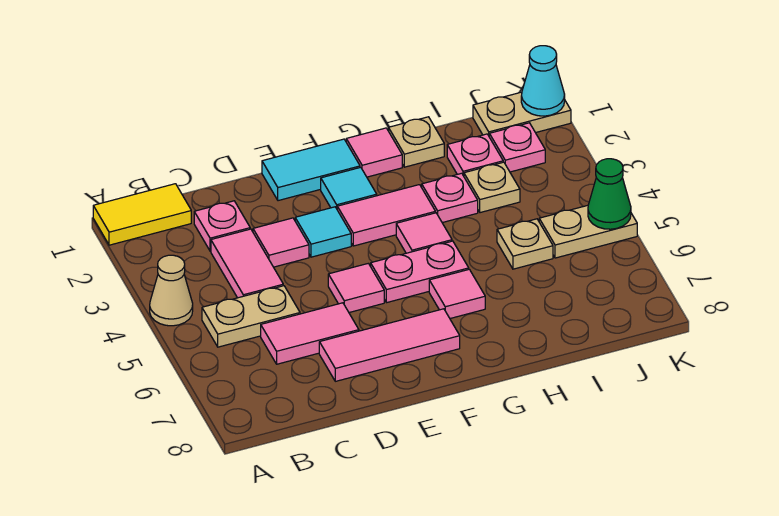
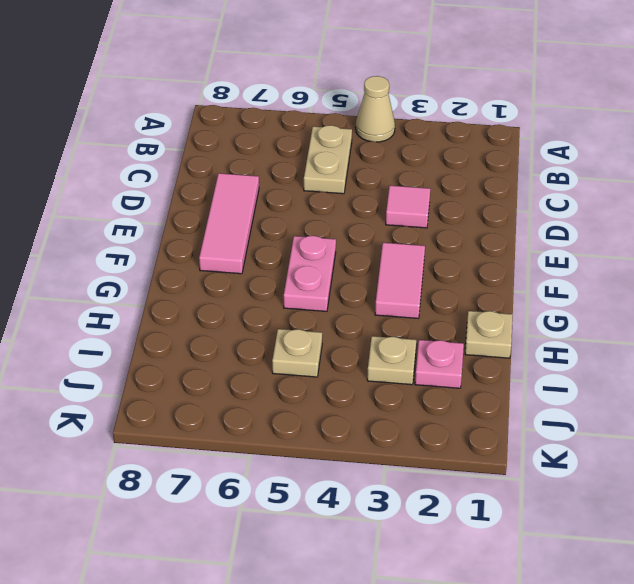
none -> yellow tile A1:B1 level 1
none -> pink plate C2 level 1
none -> pink tile C3:C4 level 1

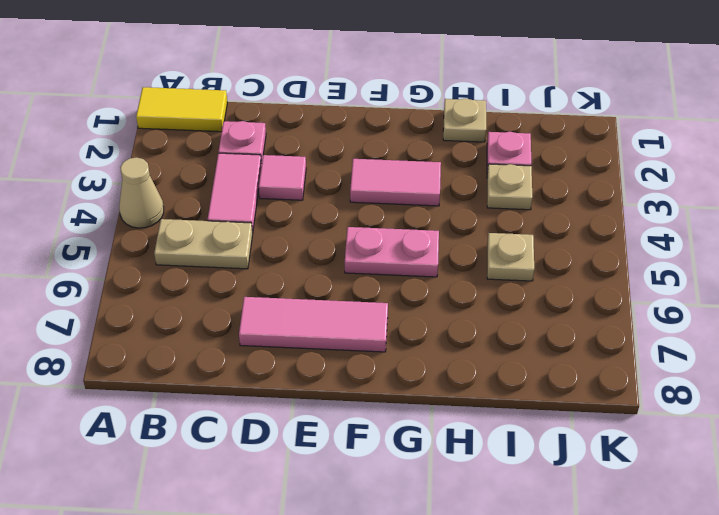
none -> pink tile C6:D6 level 1
none -> cyan tile E1:F1 level 1
none -> cyan tile E3 level 1

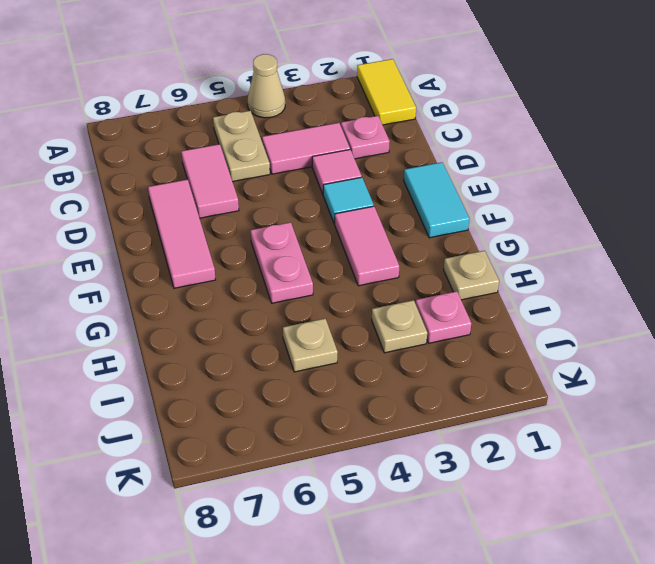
none -> pink tile E5 level 1
none -> cyan tile F2 level 1
none -> pink tile G1 level 1

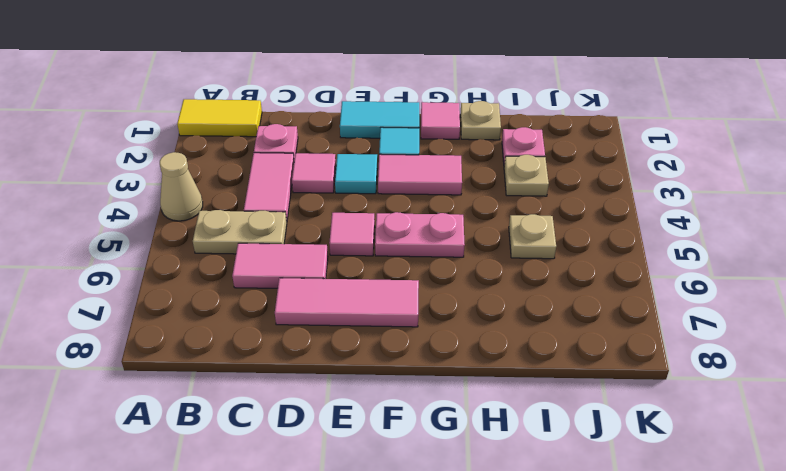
none -> pink tile G4 level 1
none -> pink tile G6 level 1
none -> pink plate H3 level 1

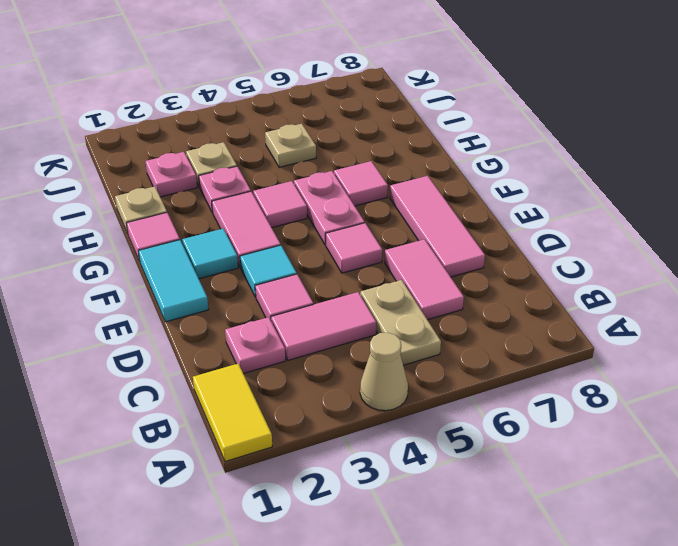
none -> tan plate J1:K1 level 1
none -> pink plate J2 level 1
none -> tan plate J5:K5 level 1

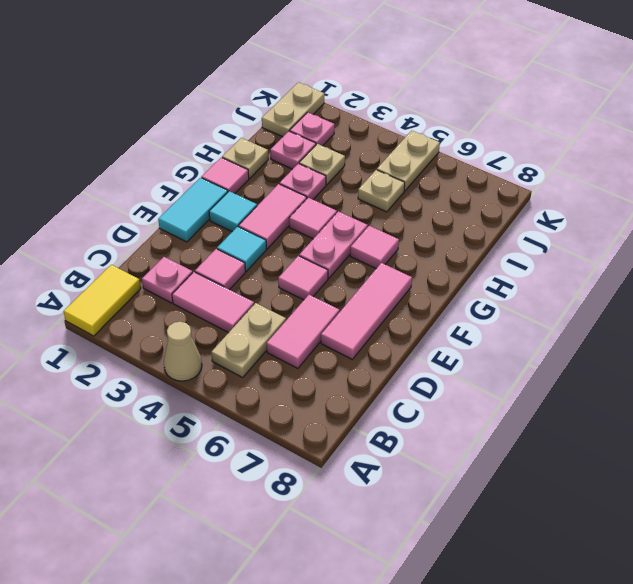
none -> cyan cone K1 level 2
none -> green cone K5 level 2

